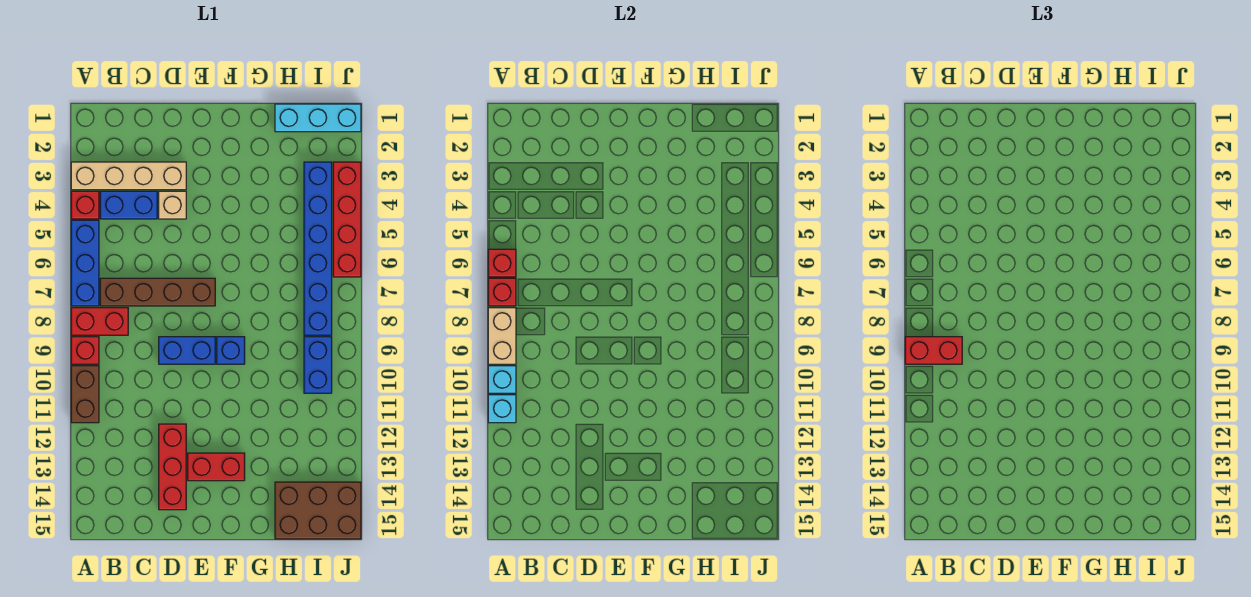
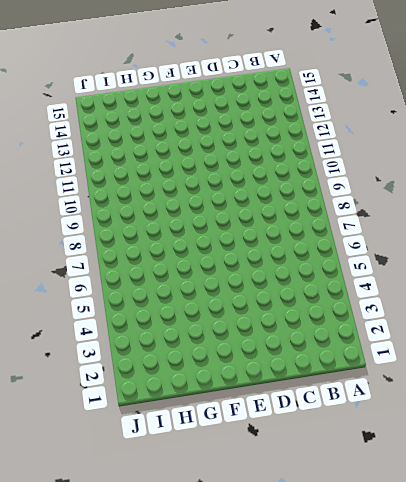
none -> tan brick A3:D3 level 1
none -> red brick A4 level 1
none -> blue brick A5:A7 level 1

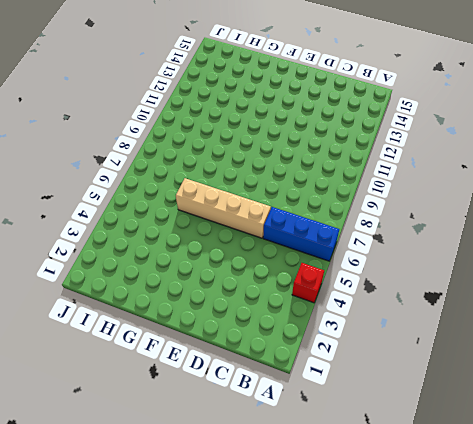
blue brick A6:C6 level 1 -> blue brick A5:A7 level 1
tan brick D6:G6 level 1 -> tan brick A3:D3 level 1
none -> red brick A8:B8 level 1
none -> red brick A9 level 1
none -> brown brick A10:A11 level 1

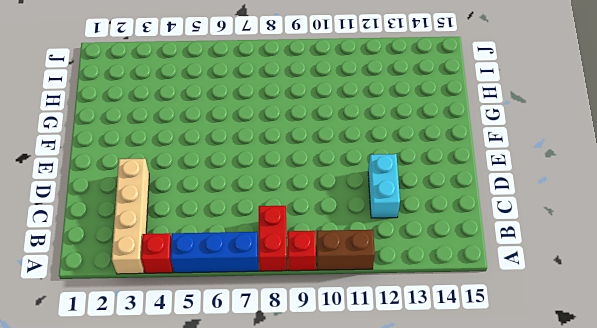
cyan brick C12:D12 level 1 -> red brick D12:D14 level 1
none -> blue brick B4:C4 level 1
none -> brown brick B7:E7 level 1
none -> tan brick D4 level 1

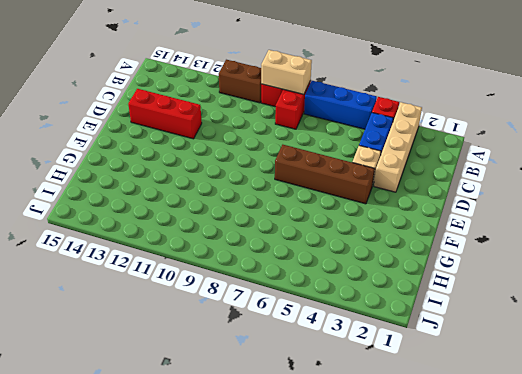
brown brick E4:E7 level 1 -> brown brick B7:E7 level 1
none -> blue brick D9:E9 level 1
none -> red brick E13:F13 level 1
none -> blue brick F9 level 1

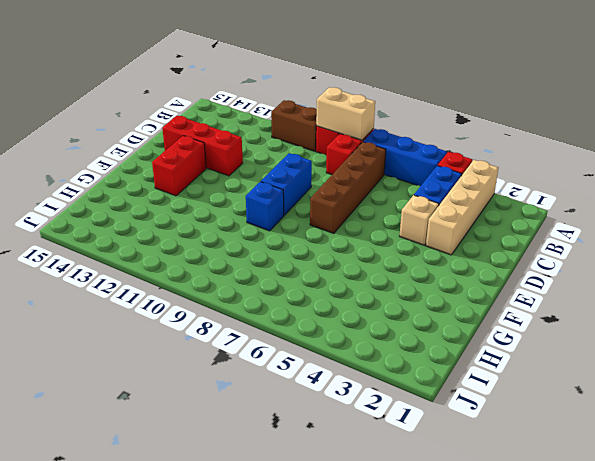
none -> cyan brick H1:J1 level 1
none -> brown brick H14:J15 level 1
none -> blue brick I3:I8 level 1

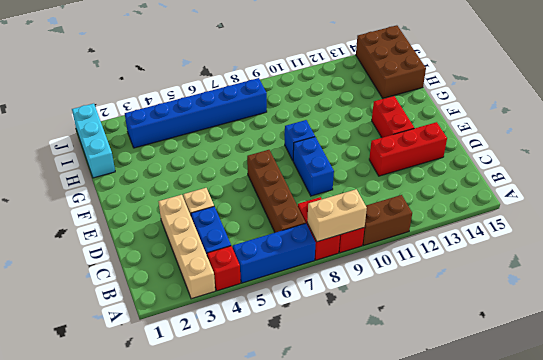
none -> blue brick I9:I10 level 1
none -> red brick J3:J6 level 1
none -> red brick A6 level 2

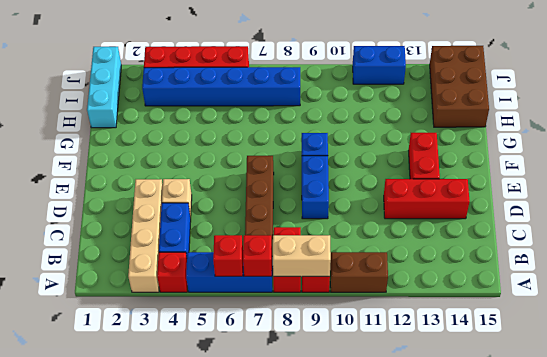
blue brick J11:J12 level 1 -> blue brick I9:I10 level 1
none -> cyan brick A10 level 2
none -> cyan brick A11 level 2
none -> red brick A9:B9 level 3

